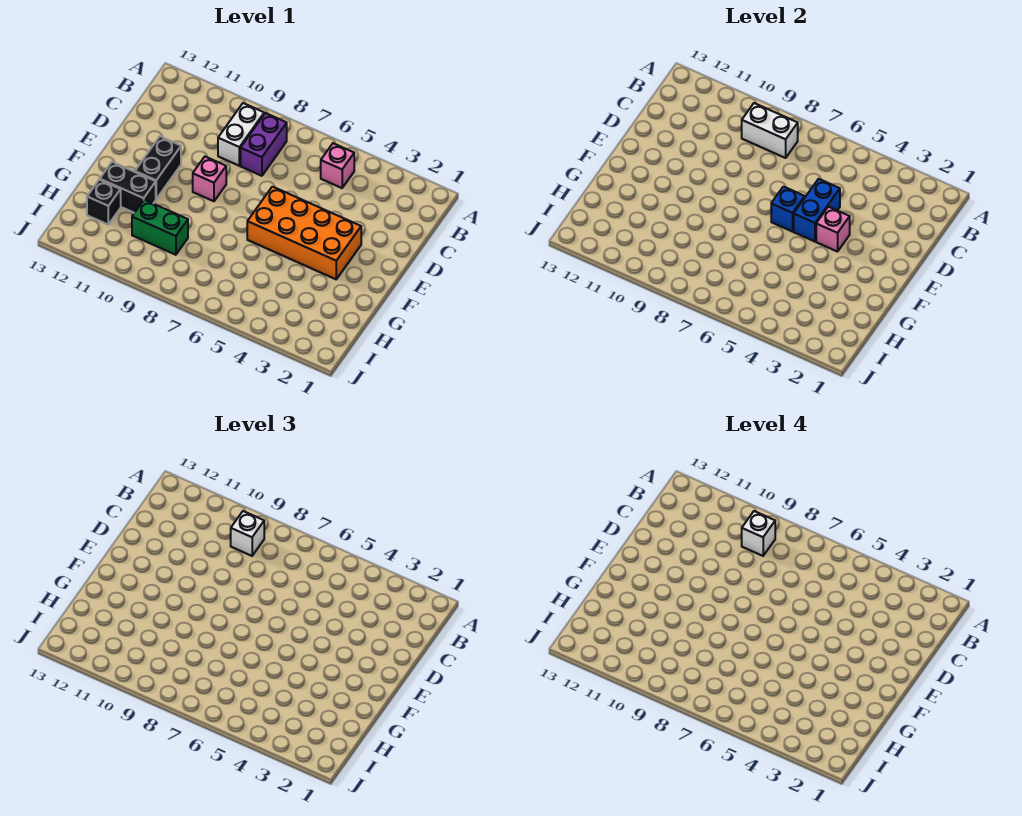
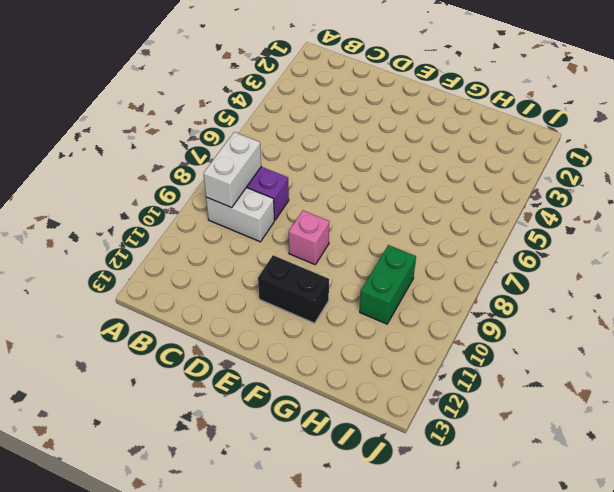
none -> pink brick B5 level 1
none -> orange brick E3:F6 level 1
none -> black brick G11:G12 level 1

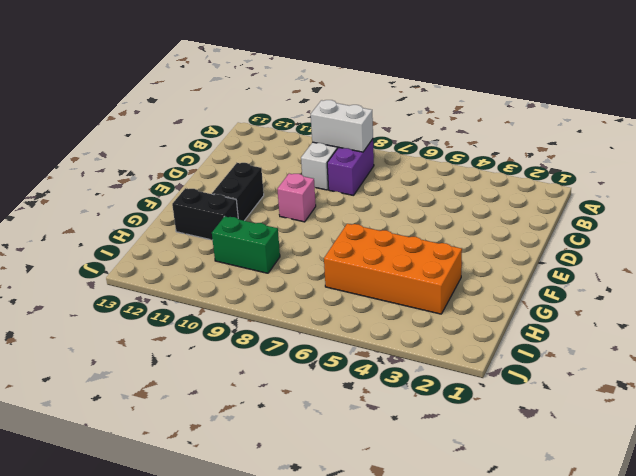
orange brick G3:H6 level 1 -> orange brick E3:F6 level 1
none -> pink brick B5 level 1
none -> black brick H12 level 1
none -> blue brick D5:E5 level 2

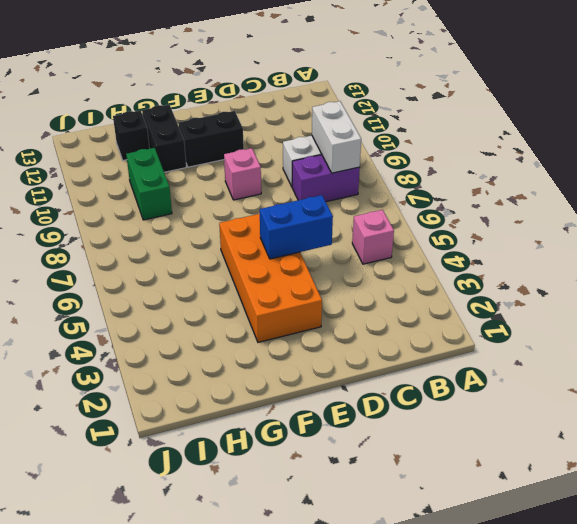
none -> pink brick E4 level 2
none -> blue brick E6 level 2
none -> white brick B9 level 3

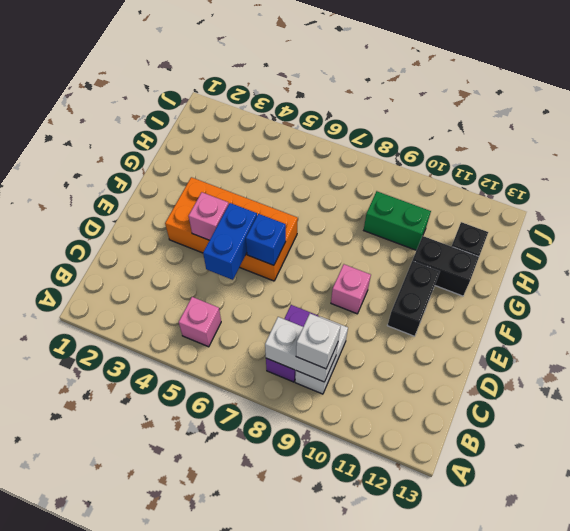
none -> white brick B9 level 4

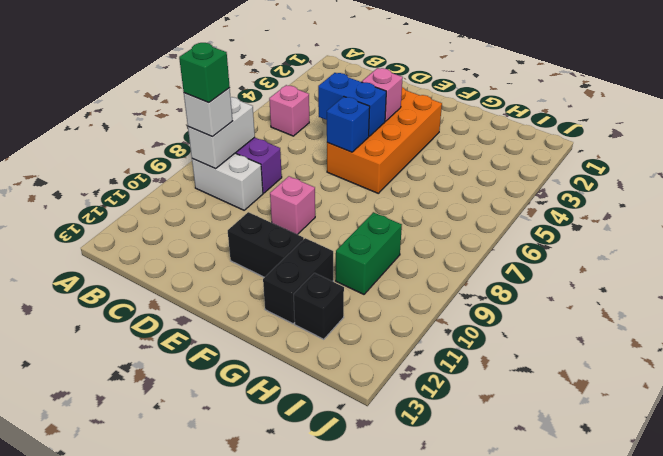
green brick B9 level 4 -> white brick B9 level 4

